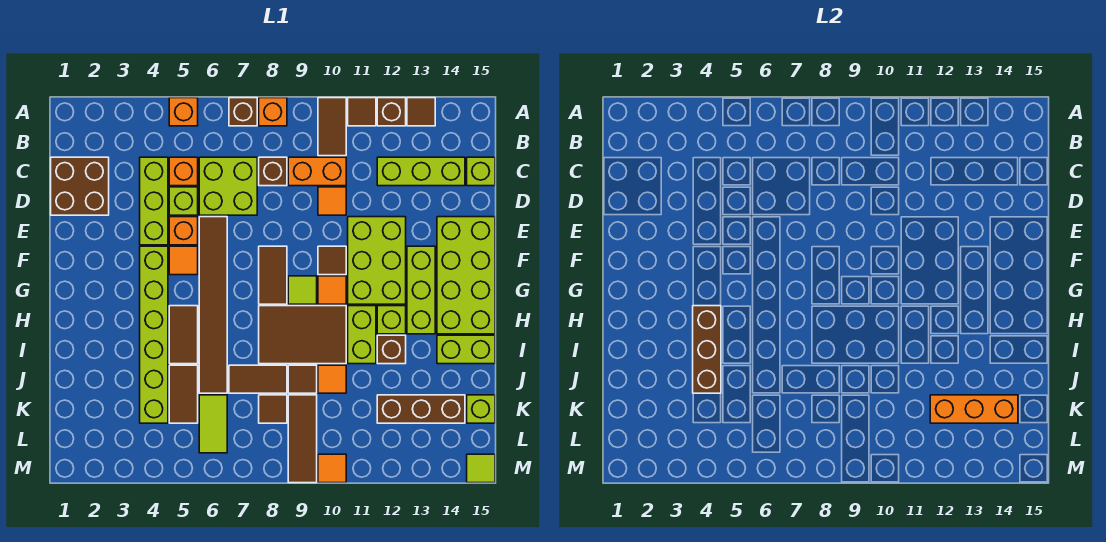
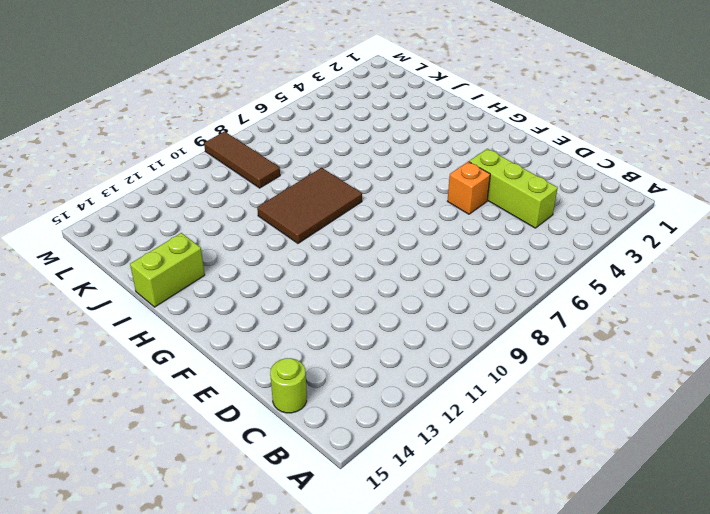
lime round brick C15 level 1 -> lime brick C15 level 1
none -> orange brick A5 level 1
none -> brown brick A7 level 1
none -> orange brick A8 level 1
none -> brown tile A10:B10 level 1

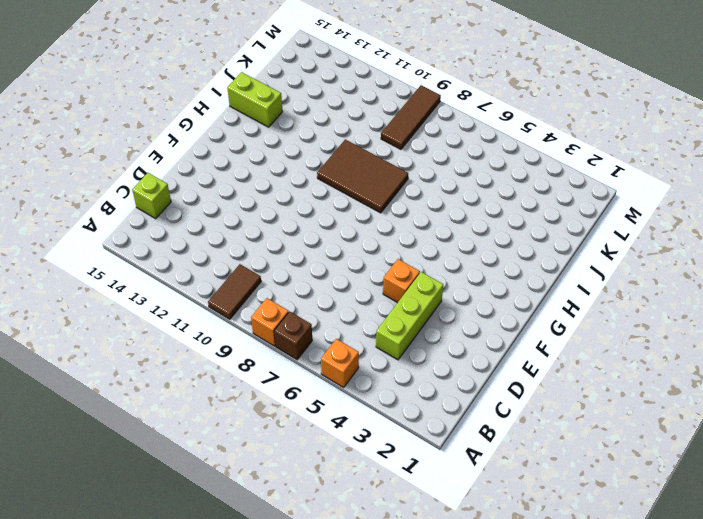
none -> brown tile A11 level 1
none -> brown brick A12 level 1
none -> brown tile A13 level 1
none -> brown brick C1:D2 level 1

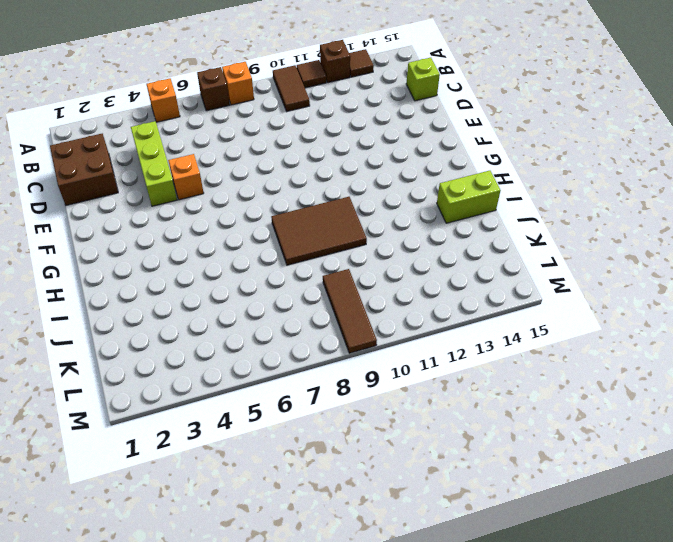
none -> orange brick C5 level 1
none -> lime brick C6:D7 level 1
none -> brown brick C8 level 1
none -> orange brick C9:C10 level 1

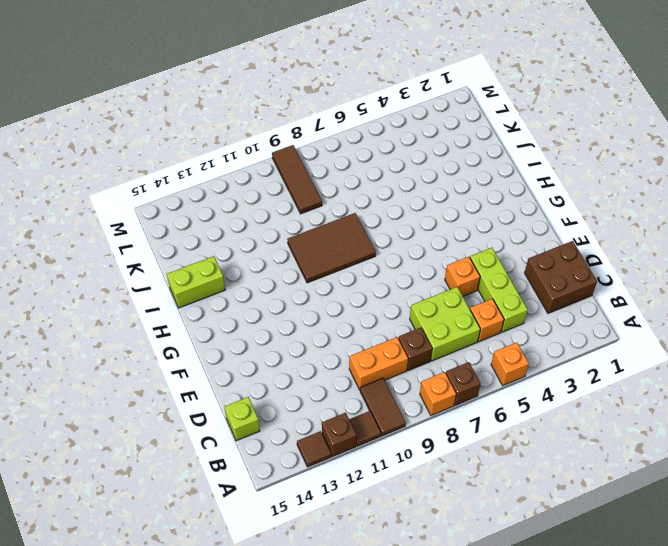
none -> lime brick C12:C14 level 1
none -> lime brick D5 level 1
none -> orange tile D10 level 1
none -> brown tile E6:J6 level 1

